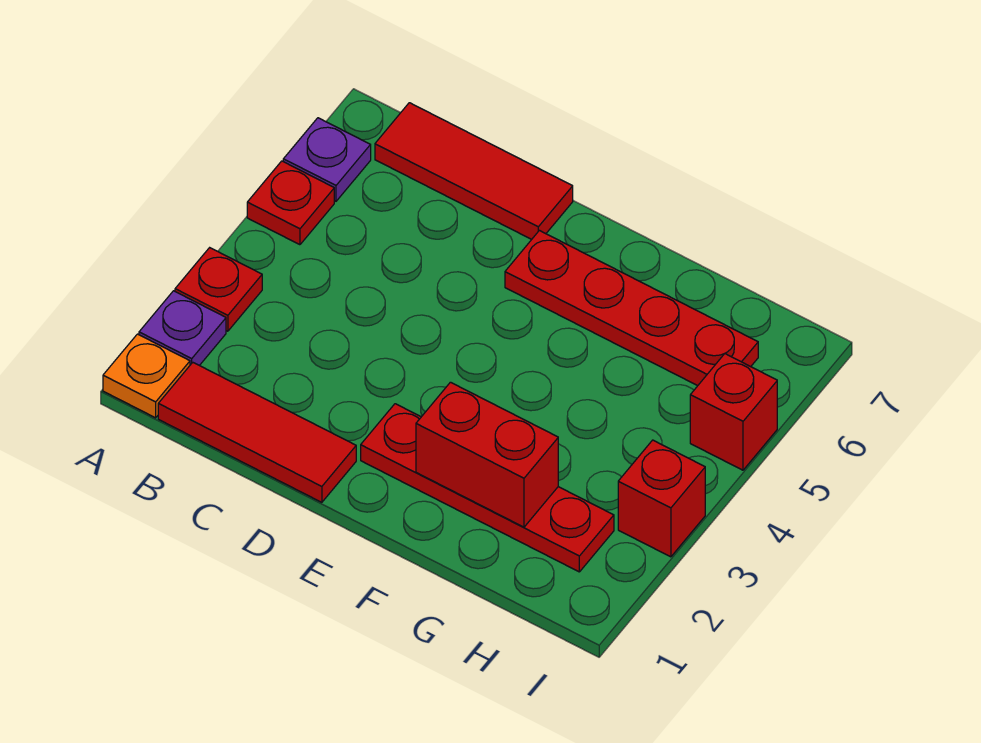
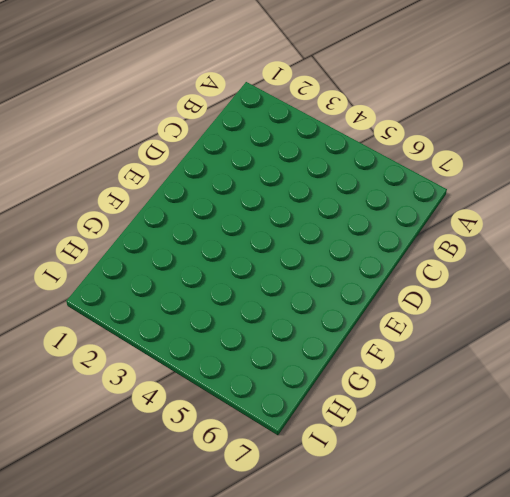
none -> orange plate A1 level 1
none -> purple plate A2 level 1
none -> red plate A3 level 1

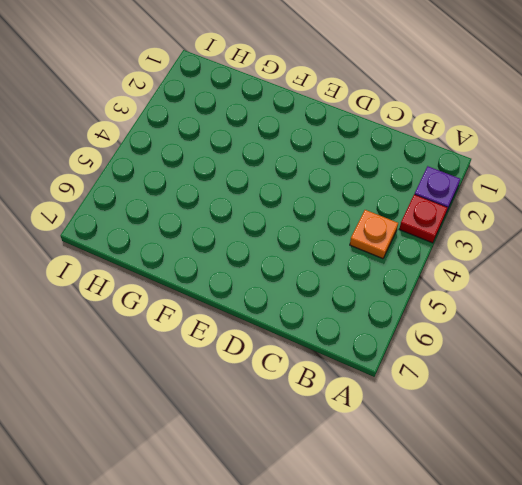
orange plate B4 level 1 -> orange plate A1 level 1
none -> red plate A5 level 1
none -> purple plate A6 level 1
none -> red tile B1:D1 level 1

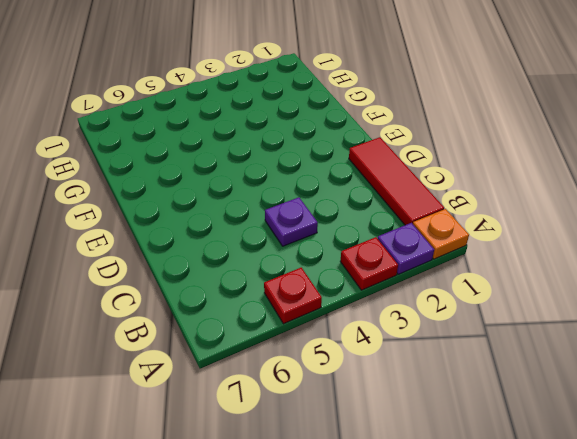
purple plate C4 level 1 -> purple plate A6 level 1
none -> red tile B7:D7 level 1
none -> red plate E2:H2 level 1
none -> red plate E6:H6 level 1

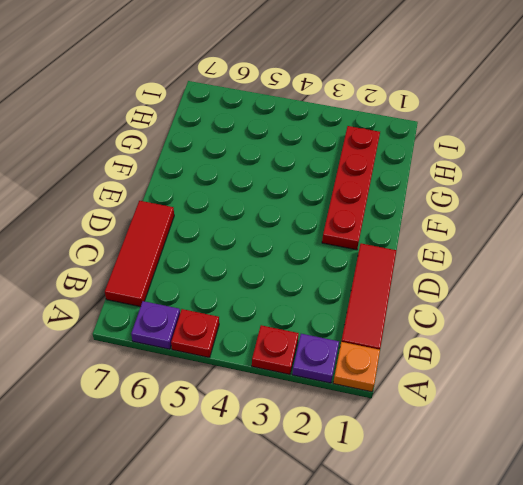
none -> red plate E6:H6 level 1
none -> red brick I3 level 1
none -> red brick I5 level 1

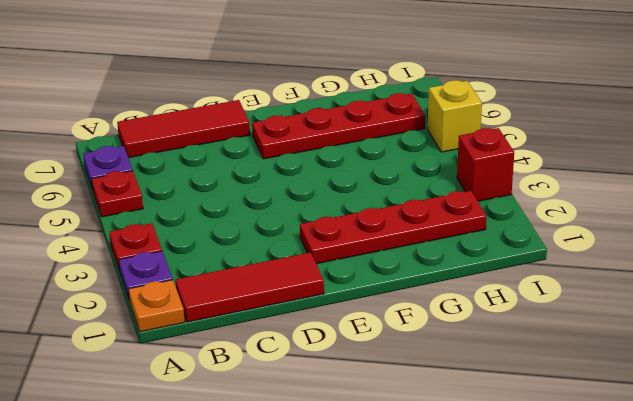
yellow brick I5 level 1 -> red brick I5 level 1
none -> red brick F2:G2 level 2

